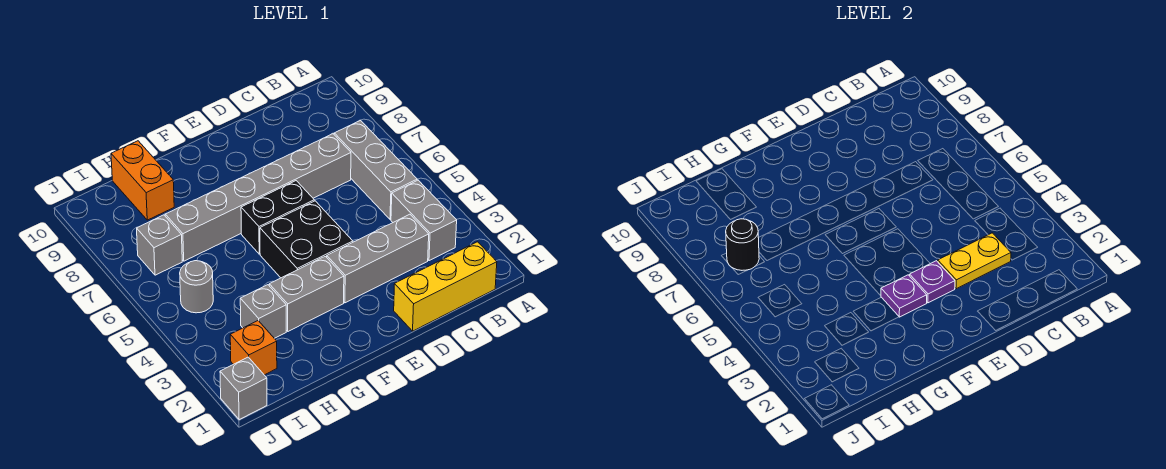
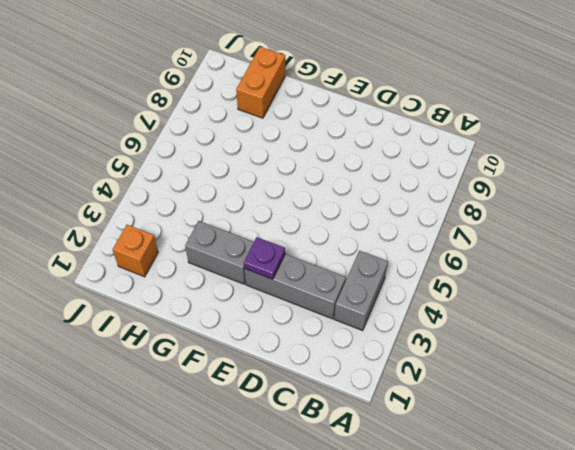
none -> yellow brick B1:D1 level 1
none -> grey brick B5:B7 level 1
none -> grey brick C7:H7 level 1

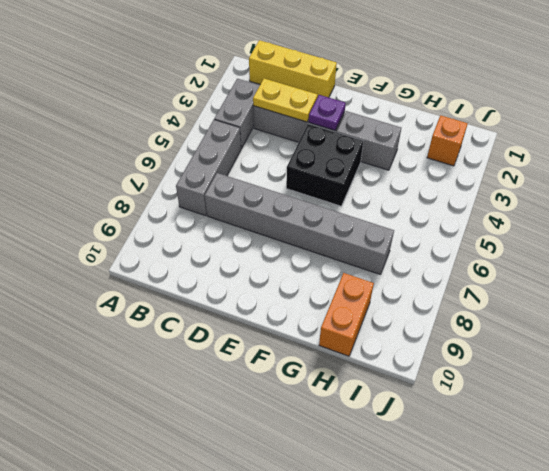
none -> black brick E6:F6 level 1
none -> grey brick H3 level 1
none -> grey round brick I5 level 1

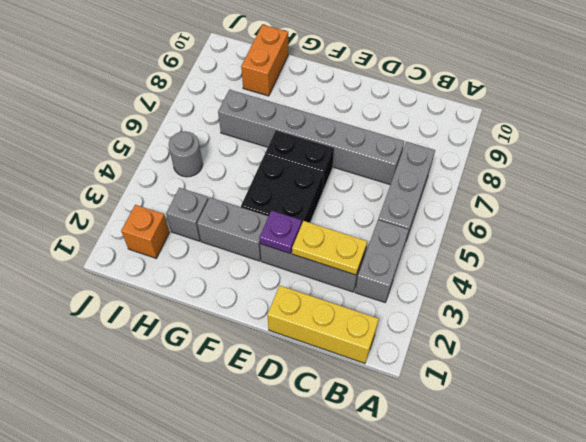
none -> grey brick I7 level 1
none -> grey brick J1 level 1
none -> purple plate F3 level 2

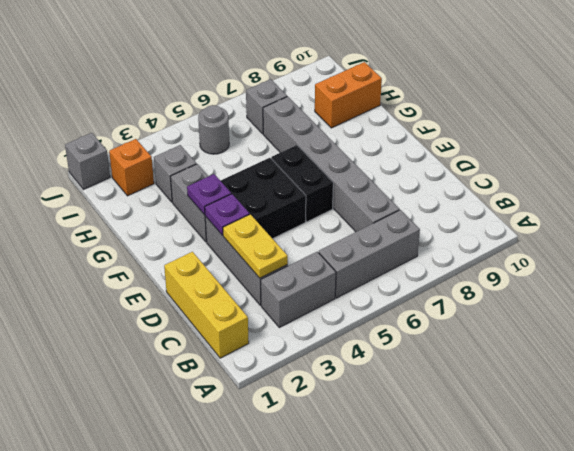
none -> black round brick I7 level 2

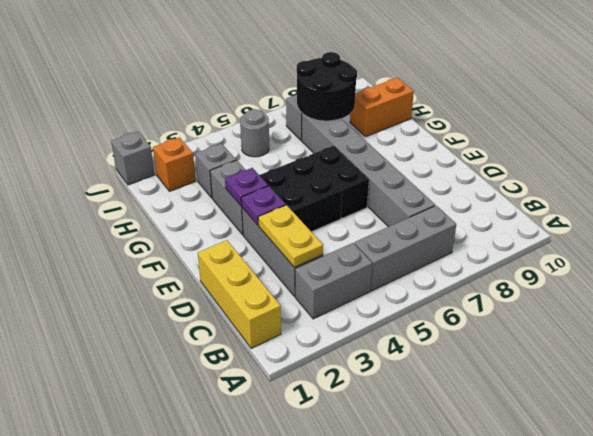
black round brick H7:I8 level 2 -> black round brick I7 level 2

